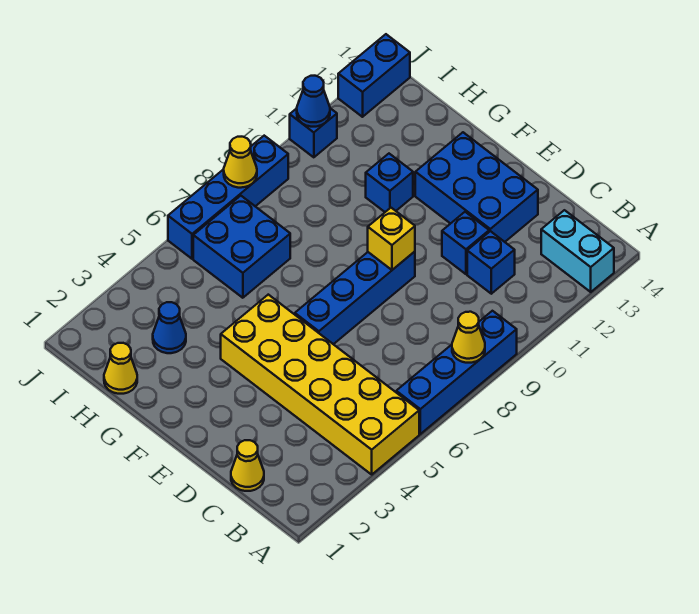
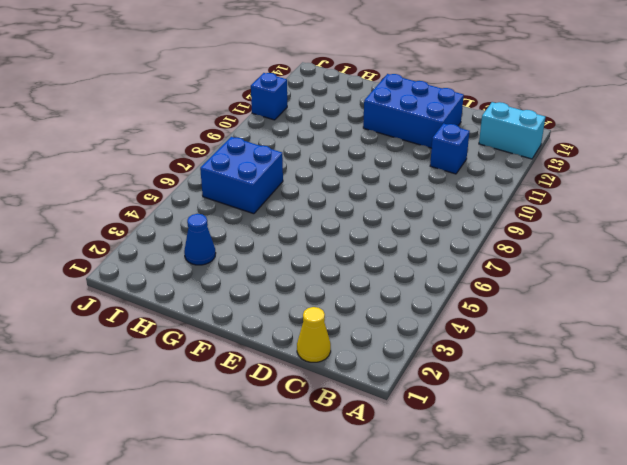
none -> yellow brick A4:F5 level 1
none -> blue brick A6:A9 level 1
none -> blue brick D11 level 1

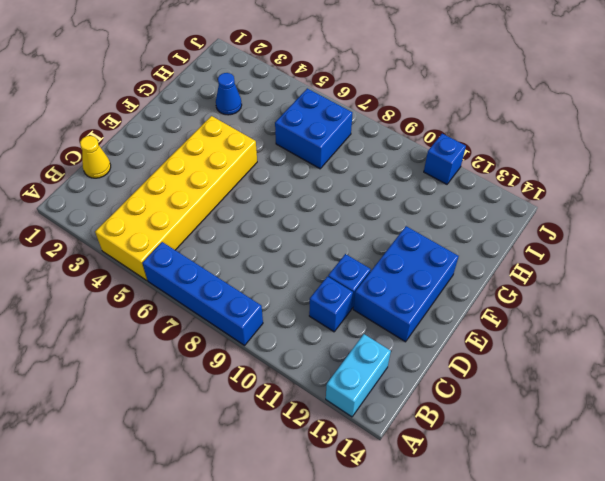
none -> blue brick E6:E9 level 1
none -> blue brick G11 level 1
none -> yellow cone H1 level 1

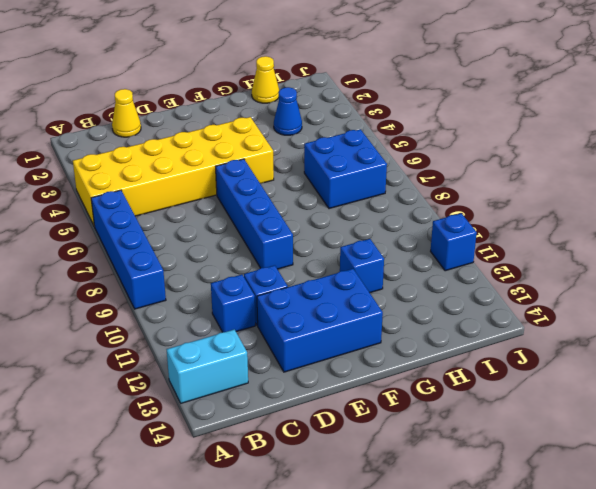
none -> blue brick J6:J9 level 1
none -> blue brick J13:J14 level 1
none -> yellow cone A8 level 2

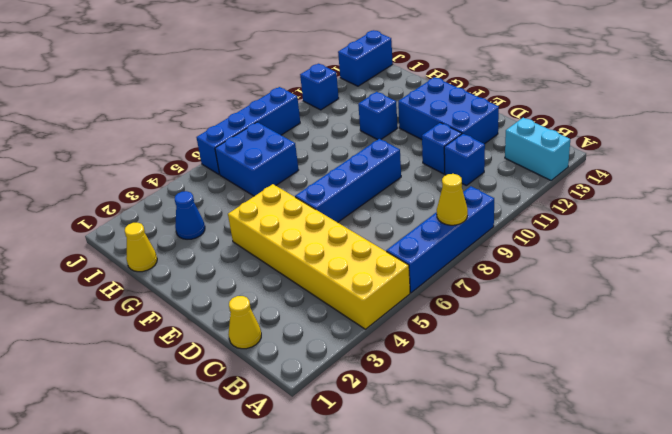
none -> yellow brick E9 level 2
none -> yellow cone J8 level 2
none -> blue cone J11 level 2

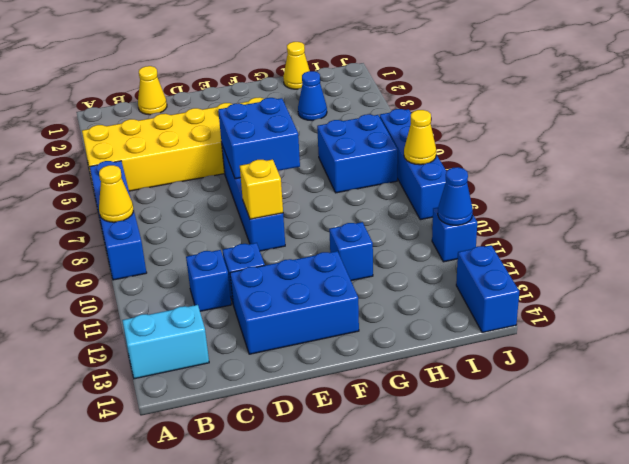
blue brick E6:F7 level 2 -> none

